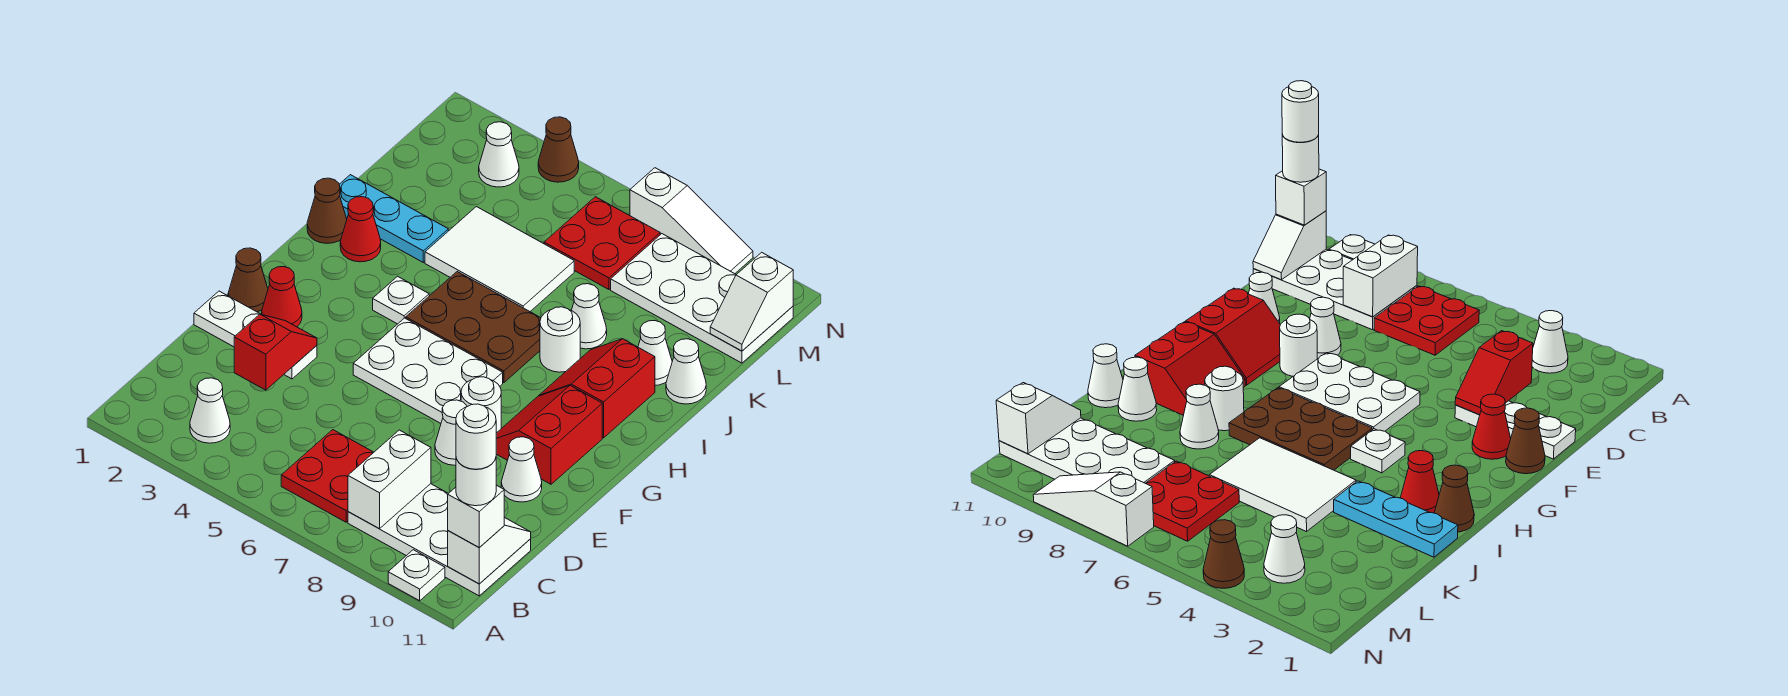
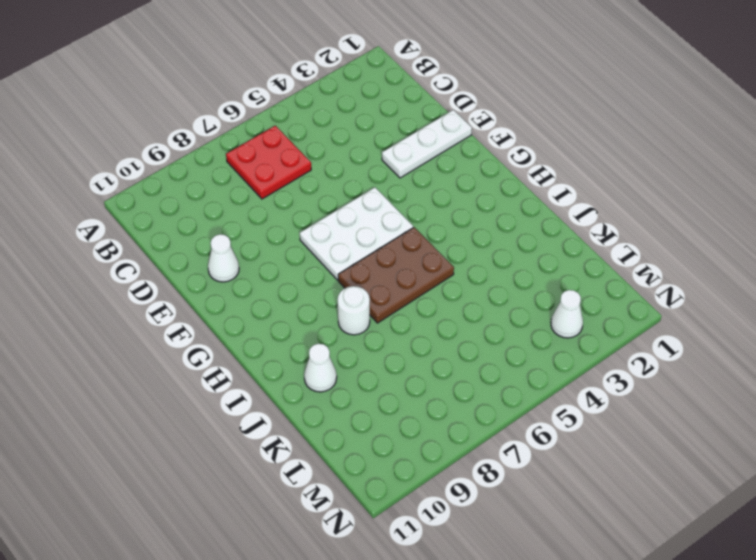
none -> white plate A10 level 1
none -> white cone B3 level 1
none -> white plate B8:C11 level 1
none -> white cone E8 level 1

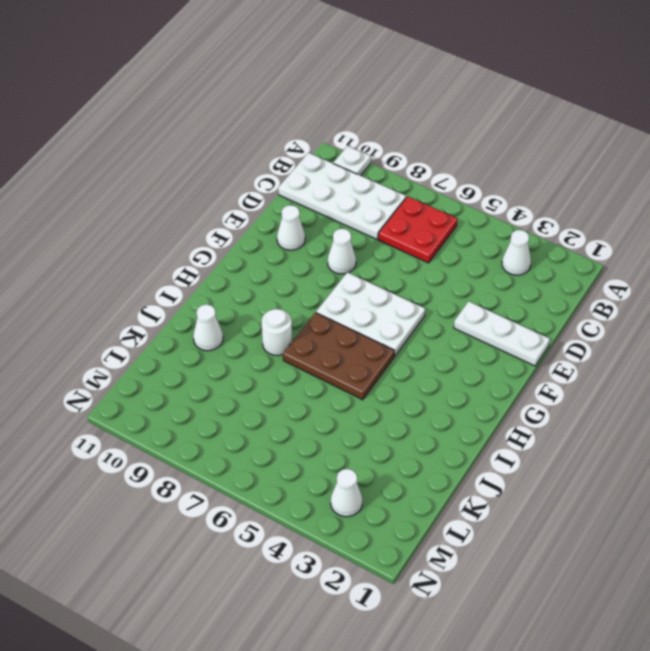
none -> brown cone F1 level 1
none -> red cone F2 level 1
none -> white round brick F8 level 1
none -> red slope F9:G10 level 1 top 10

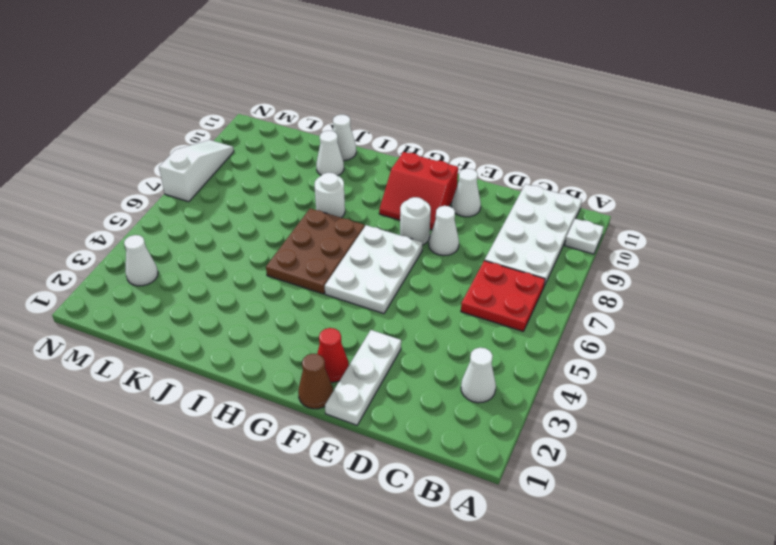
none -> white plate H4 level 1
none -> red slope H9:I10 level 1 top 10
none -> brown cone I1 level 1
none -> red cone I2 level 1

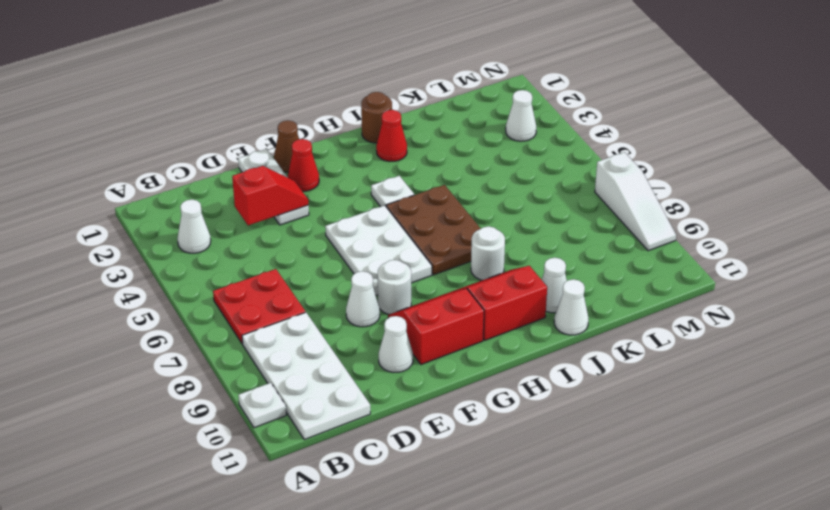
brown round brick I1 level 1 -> brown cone I1 level 1
none -> cyan plate J1:J3 level 1
none -> white tile J4:K6 level 1
none -> white cone J8 level 1
none -> red plate L6:M7 level 1

